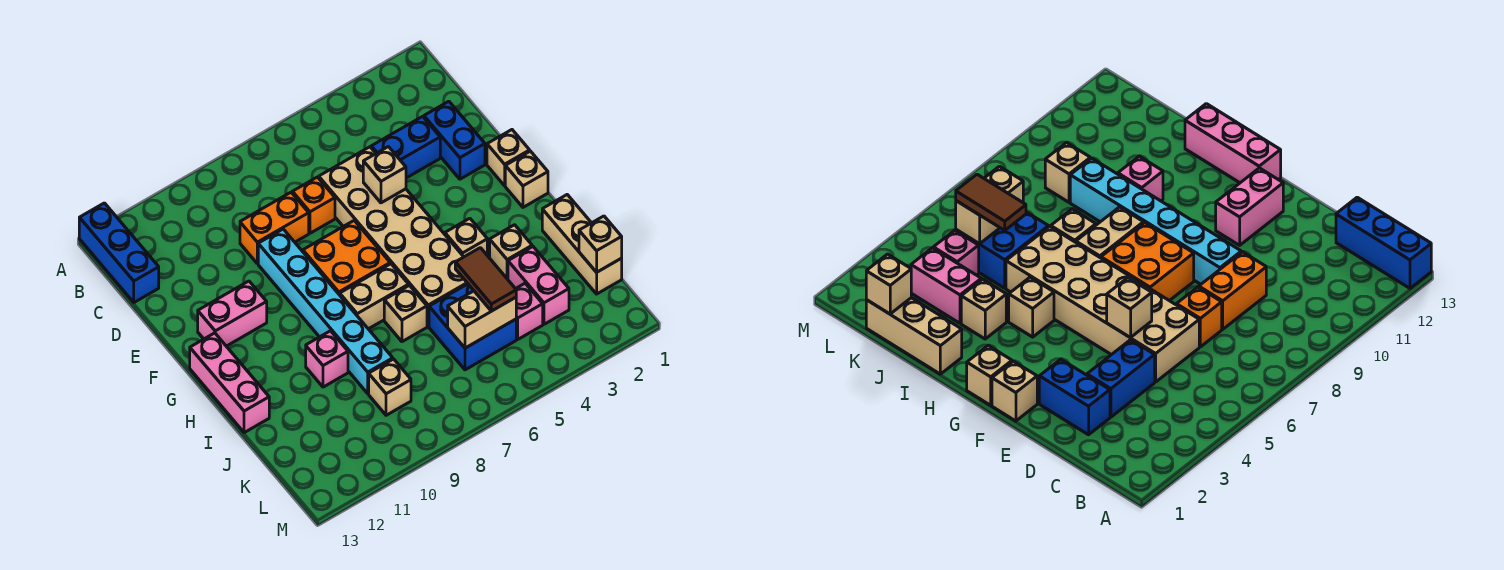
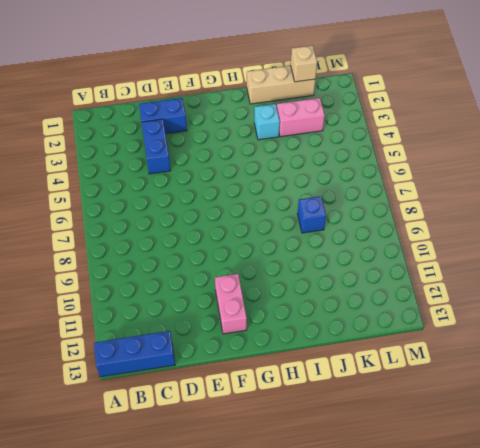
cyan brick I3 level 1 -> tan brick I3 level 1
blue brick J8 level 1 -> none
none -> tan brick D5:I6 level 1
none -> orange brick D7 level 1
none -> orange brick D8:D9 level 1

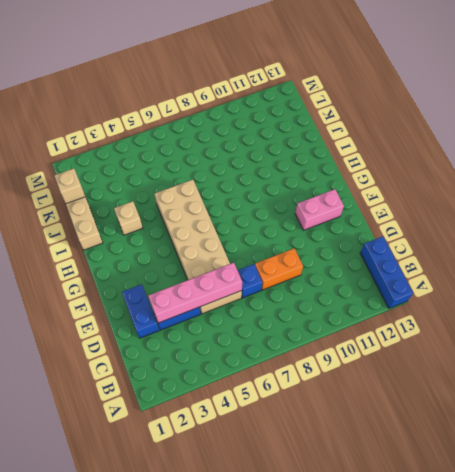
pink brick D3:D6 level 2 -> none
blue brick D7 level 1 -> orange brick D7 level 1
none -> cyan brick E9:J9 level 1
none -> tan brick F1 level 1
none -> orange brick F7:G8 level 1

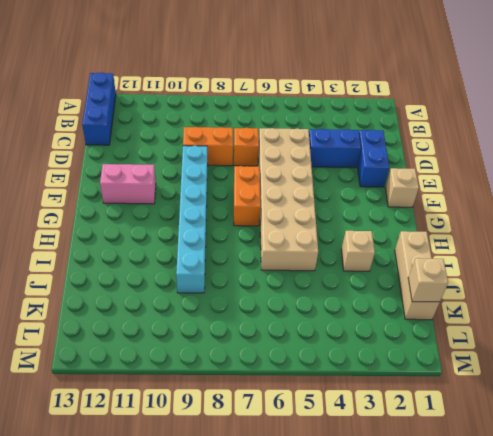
orange brick F7:G7 level 1 -> orange brick F7:G8 level 1
none -> tan brick G1 level 1
none -> pink brick G13:I13 level 1
none -> tan brick H4 level 1

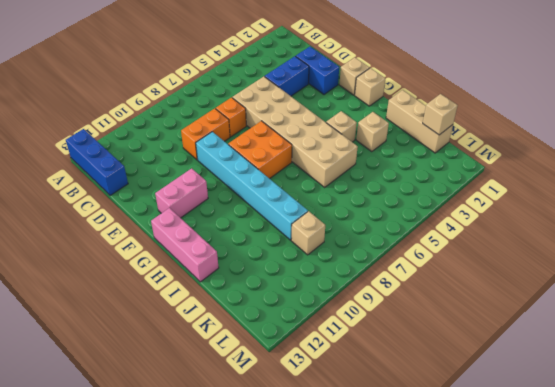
none -> tan brick H7:H8 level 1
none -> tan brick I7 level 1
none -> pink brick I10 level 1

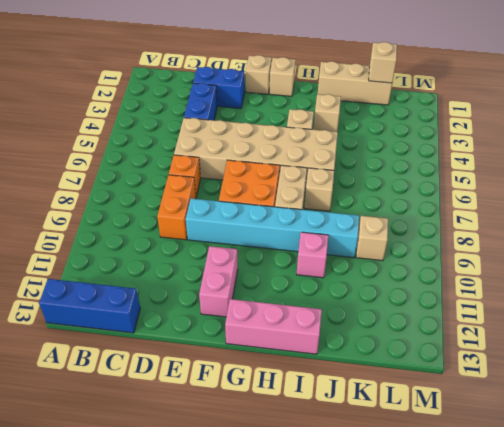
none -> pink brick J3:K3 level 1
none -> blue brick J5:K6 level 1
none -> pink brick K4 level 1

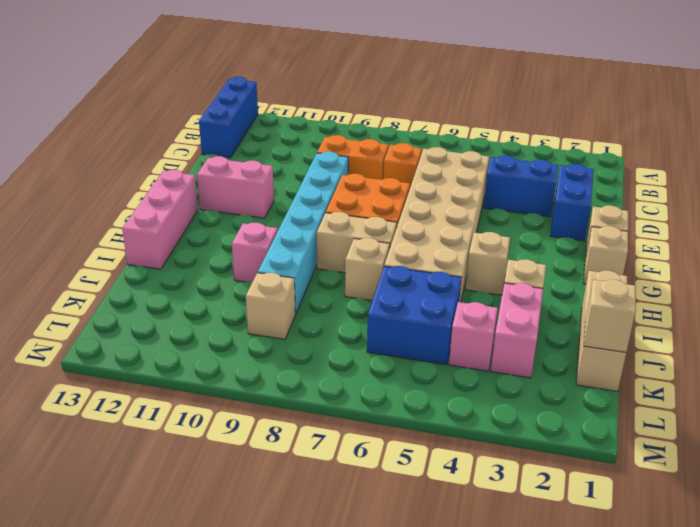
none -> tan brick E5 level 2
none -> tan brick K5:K6 level 2
none -> brown tile J5:K5 level 3

